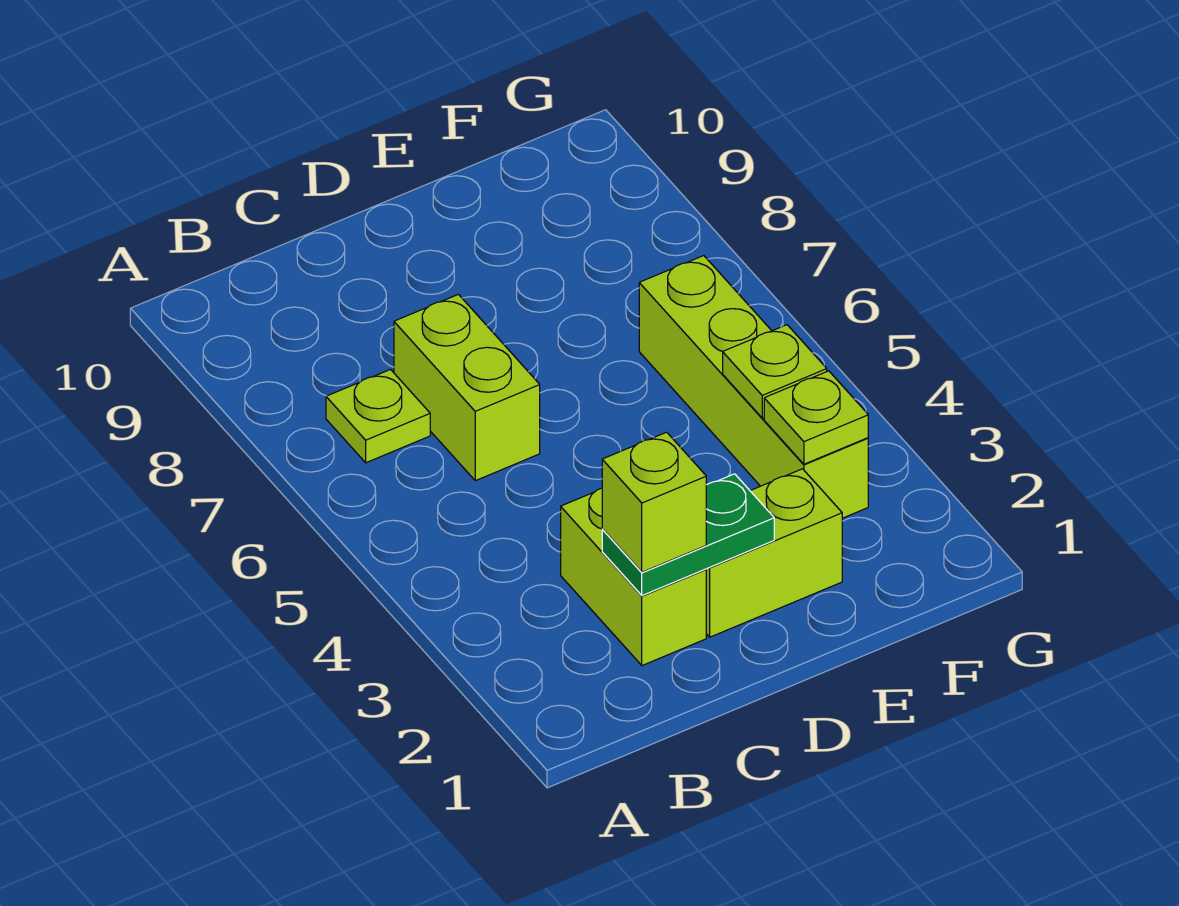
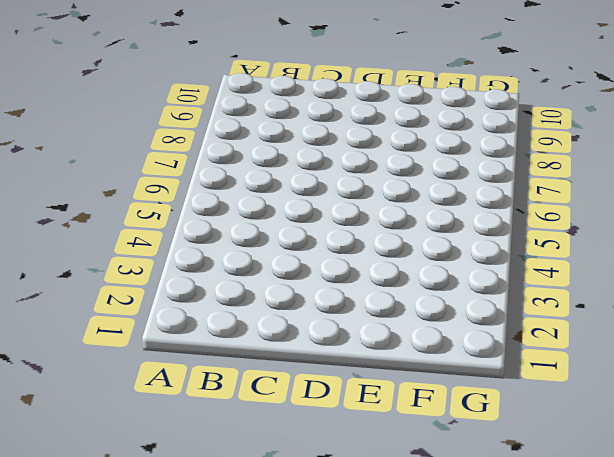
none -> lime plate B7 level 1
none -> lime brick C2:C3 level 1

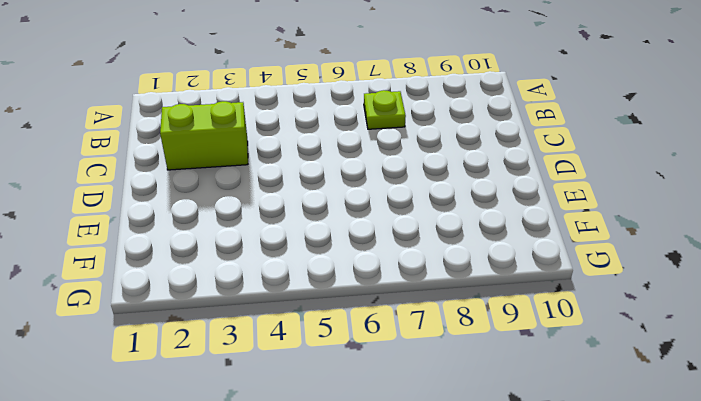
none -> lime brick C6:C7 level 1
none -> lime brick D2:E2 level 1

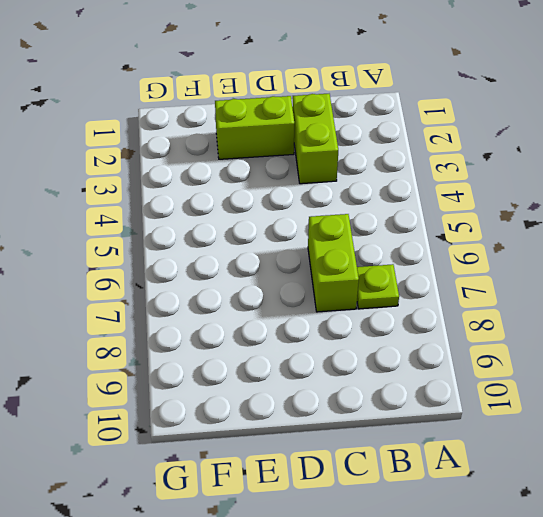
none -> lime brick F3:F6 level 1
none -> green plate C2:D2 level 2

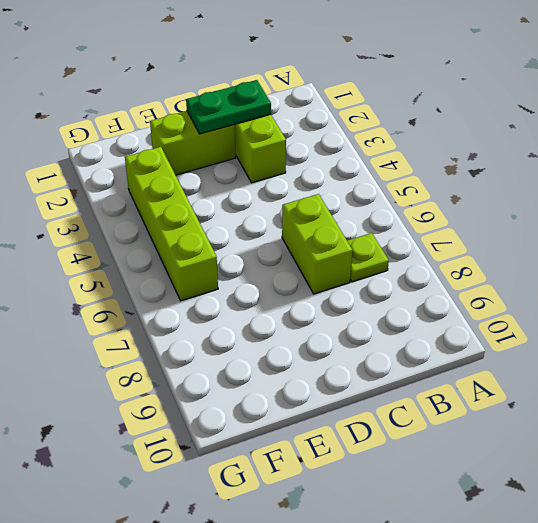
none -> lime plate F3 level 2
none -> lime plate F4 level 2

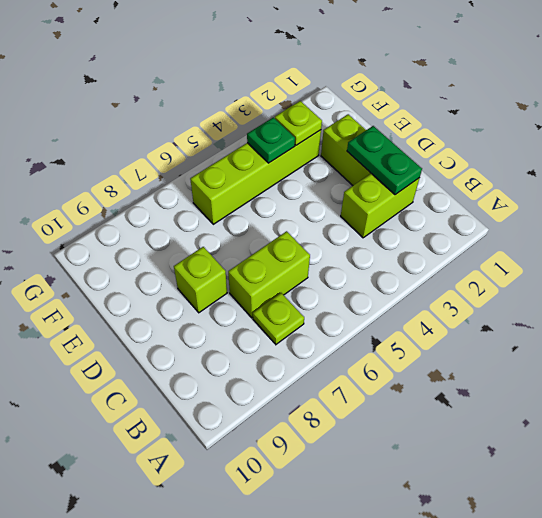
lime brick D8 level 1 -> lime brick C2 level 3
green plate F4 level 2 -> lime plate F4 level 2

